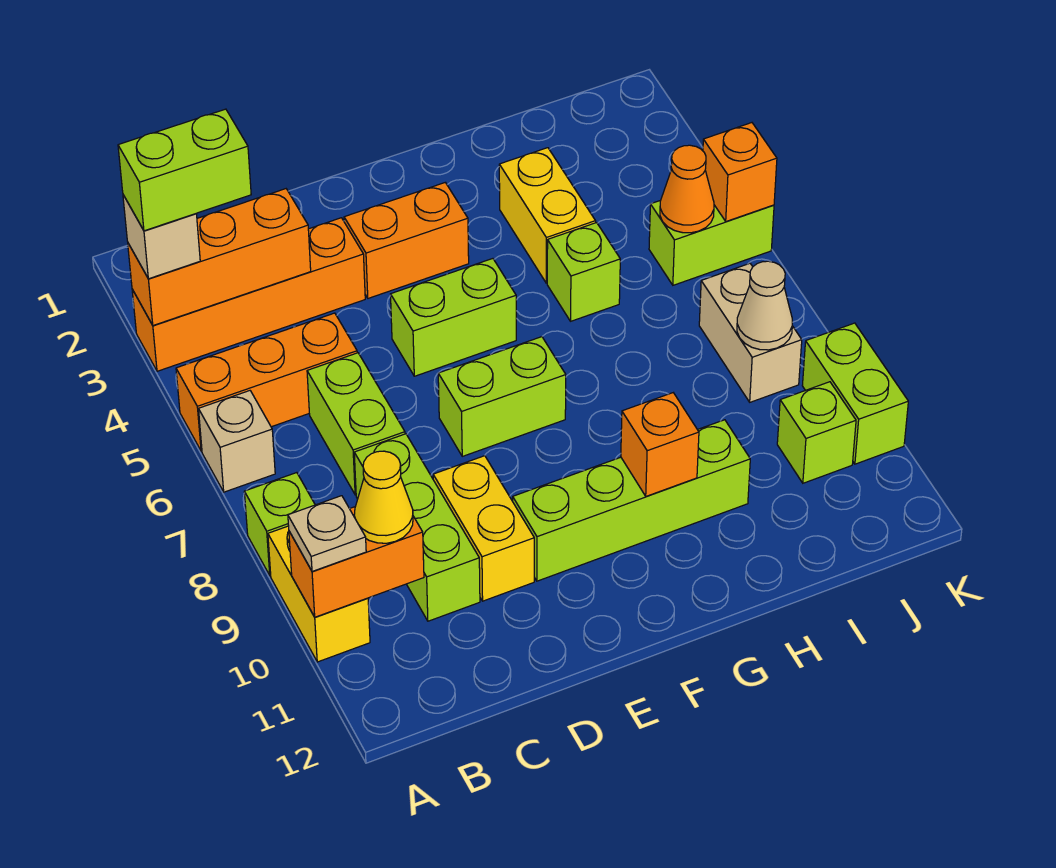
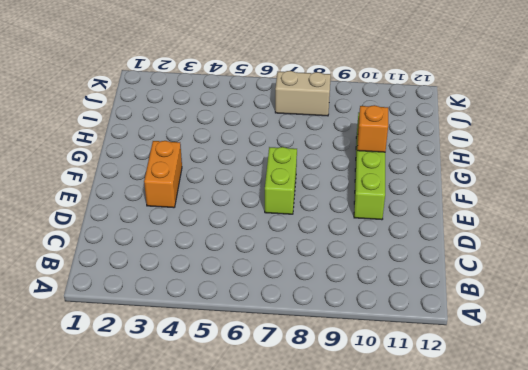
none -> orange brick A3:D3 level 1
none -> orange brick A5:C5 level 1
none -> tan brick A6 level 1

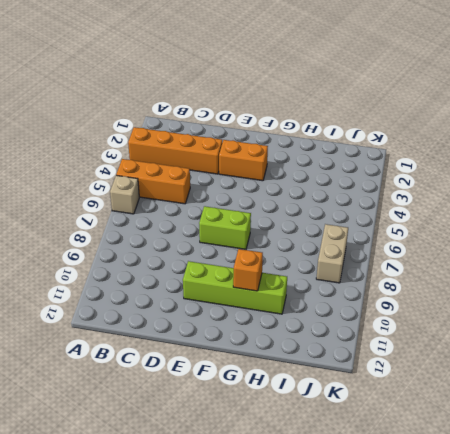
none -> lime brick A8 level 1
none -> yellow brick A9:A10 level 1
none -> lime brick C6:C7 level 1

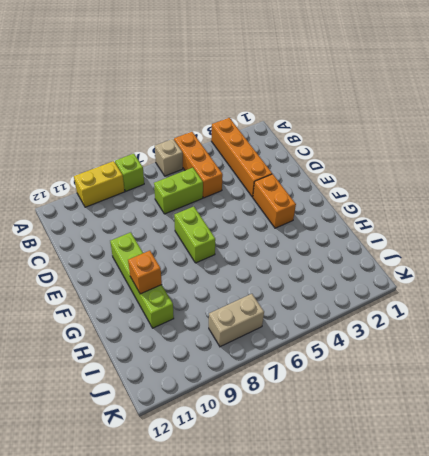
none -> lime brick C8:C10 level 1
none -> yellow brick D9:D10 level 1
none -> lime brick E5:F5 level 1

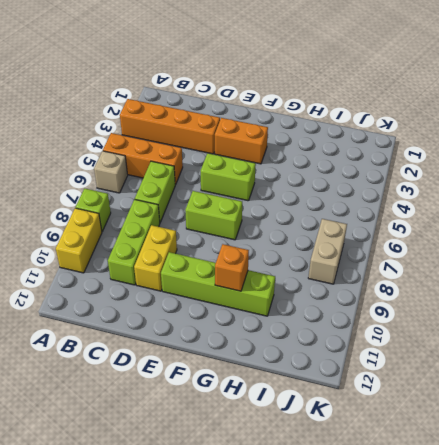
none -> yellow brick H3:H4 level 1
none -> lime brick H5 level 1
none -> lime brick J5:K5 level 1

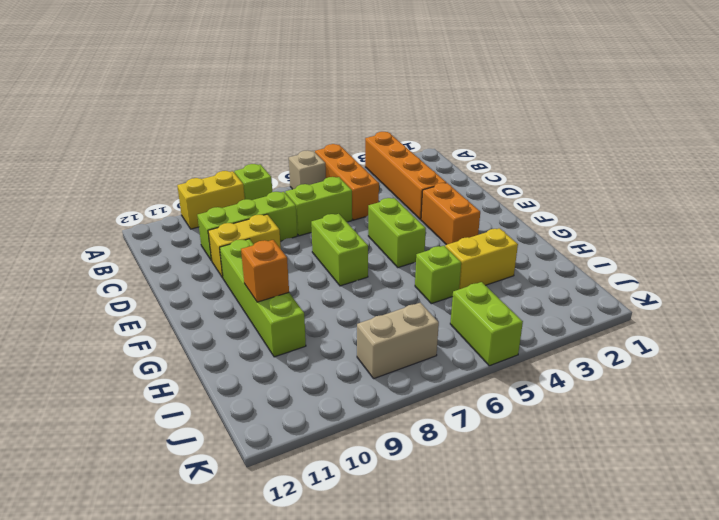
none -> lime brick J10 level 1
none -> lime brick K9:K10 level 1
none -> orange brick A3:C3 level 2

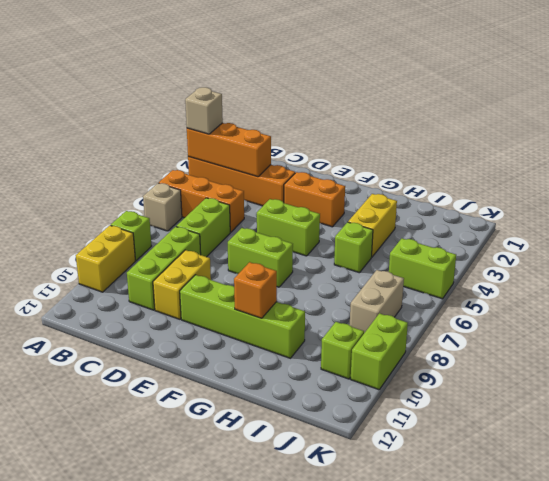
none -> orange brick A10:B10 level 2
none -> orange cone J5 level 2
none -> tan cone J8 level 2

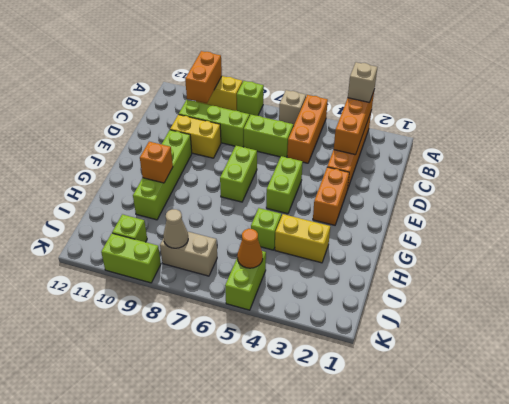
none -> orange brick K5 level 2
none -> tan plate A10 level 3
none -> yellow cone B10 level 3

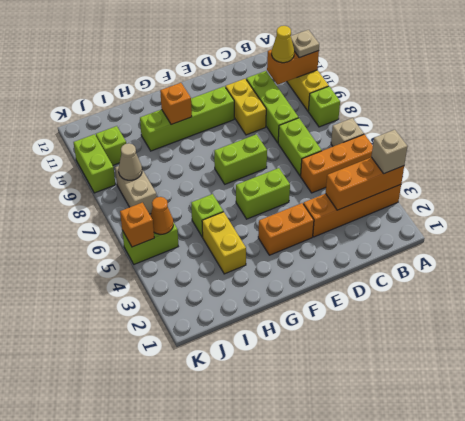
none -> lime brick A3:B3 level 4

